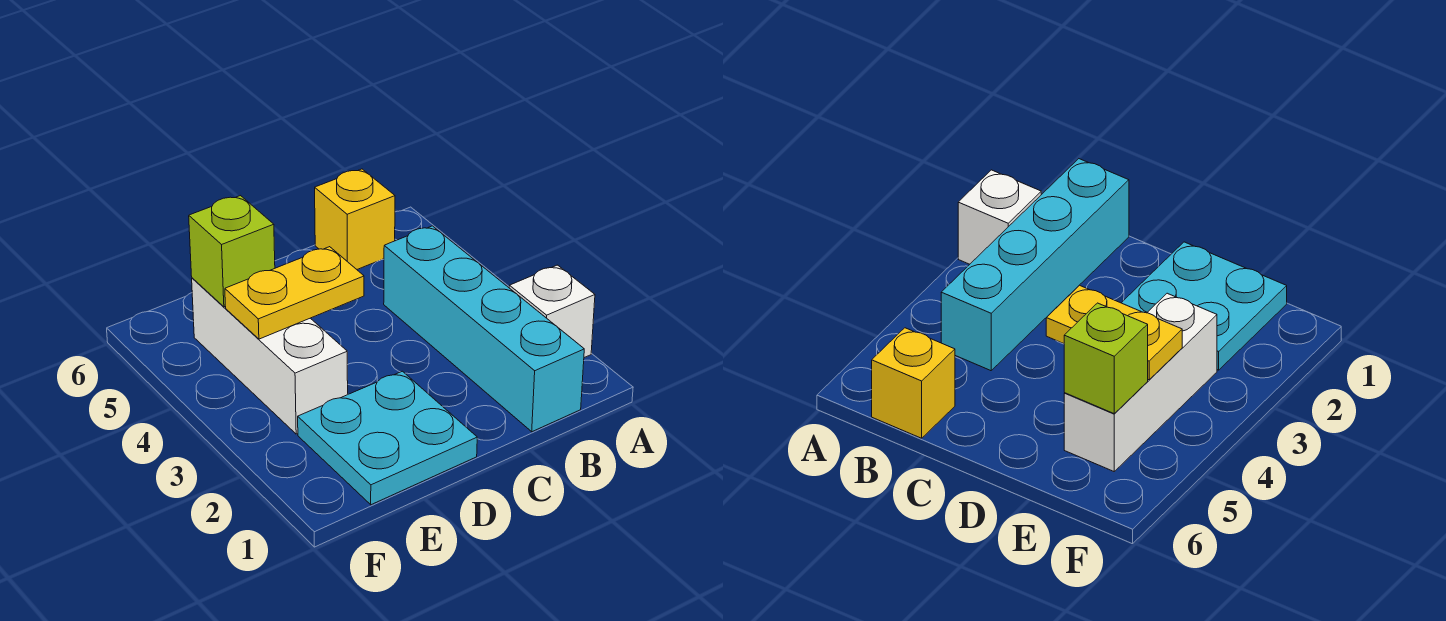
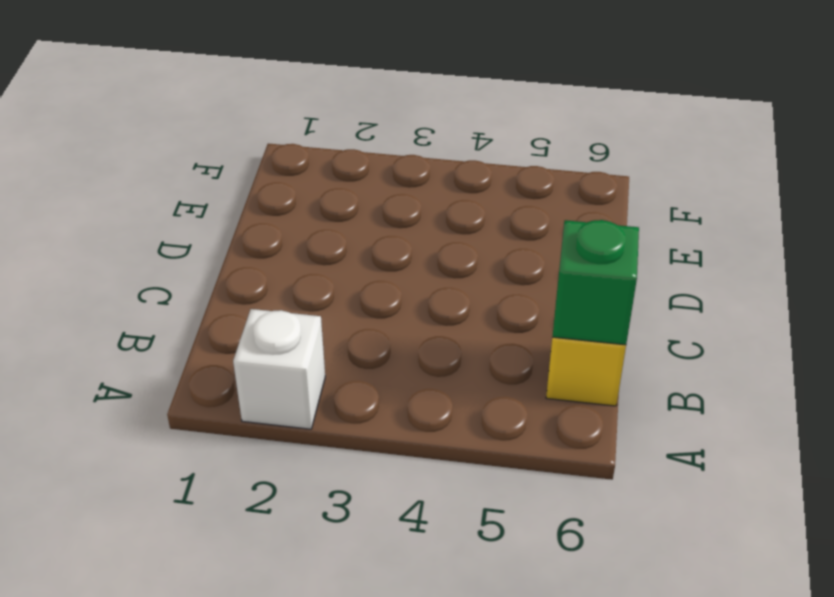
green brick B6 level 2 -> none
none -> cyan brick B1:B4 level 1
none -> cyan plate D1:E2 level 1

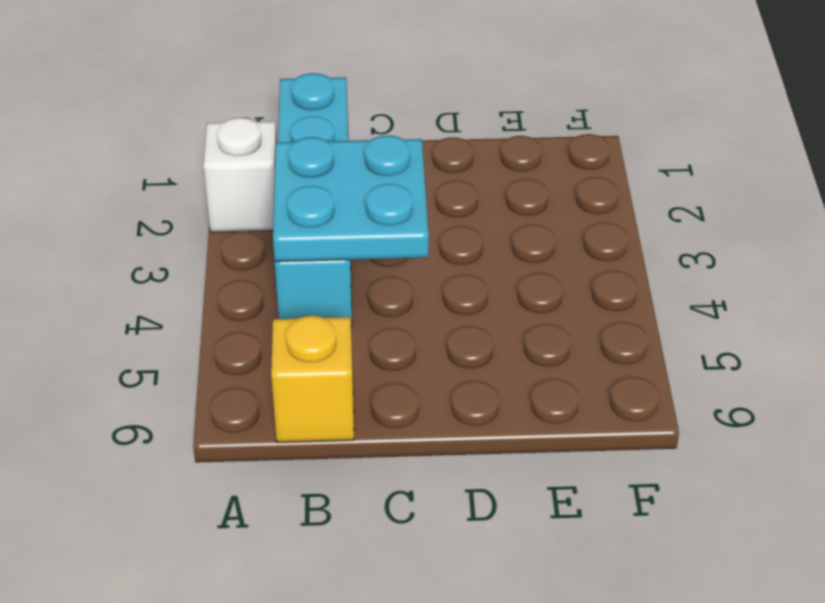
cyan plate B3:C4 level 2 -> cyan plate D1:E2 level 1
none -> white brick E3:E5 level 1
none -> yellow plate D4:E4 level 2

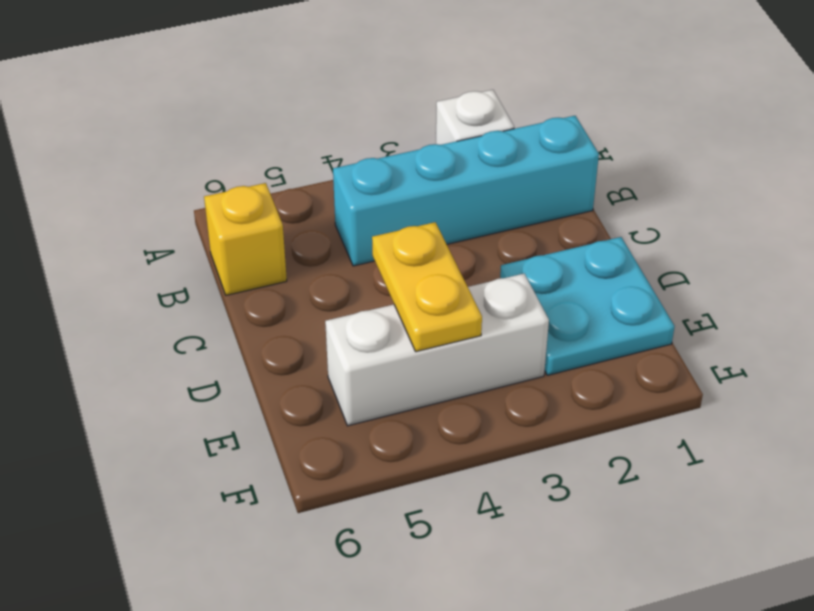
none -> lime brick E5 level 2

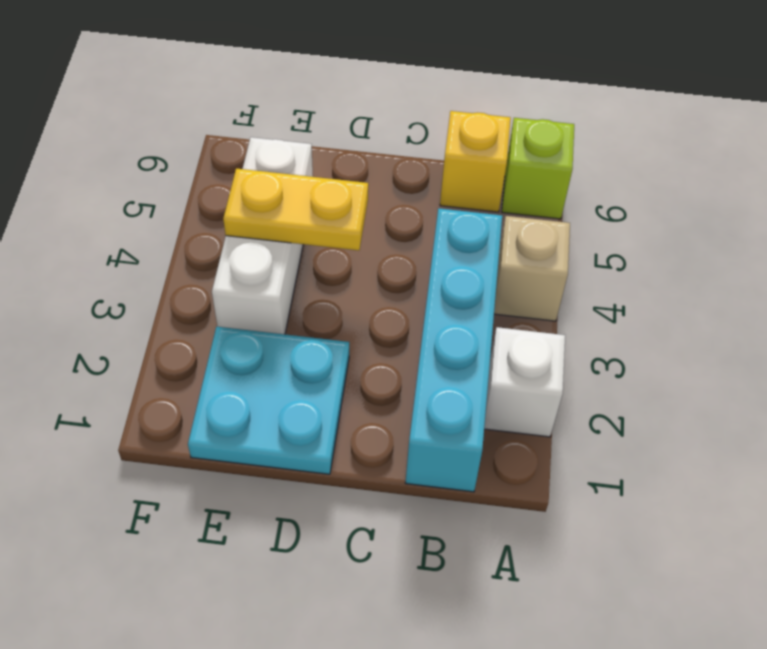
tan brick A4 level 1 -> none
lime brick A6 level 1 -> lime brick E5 level 2

